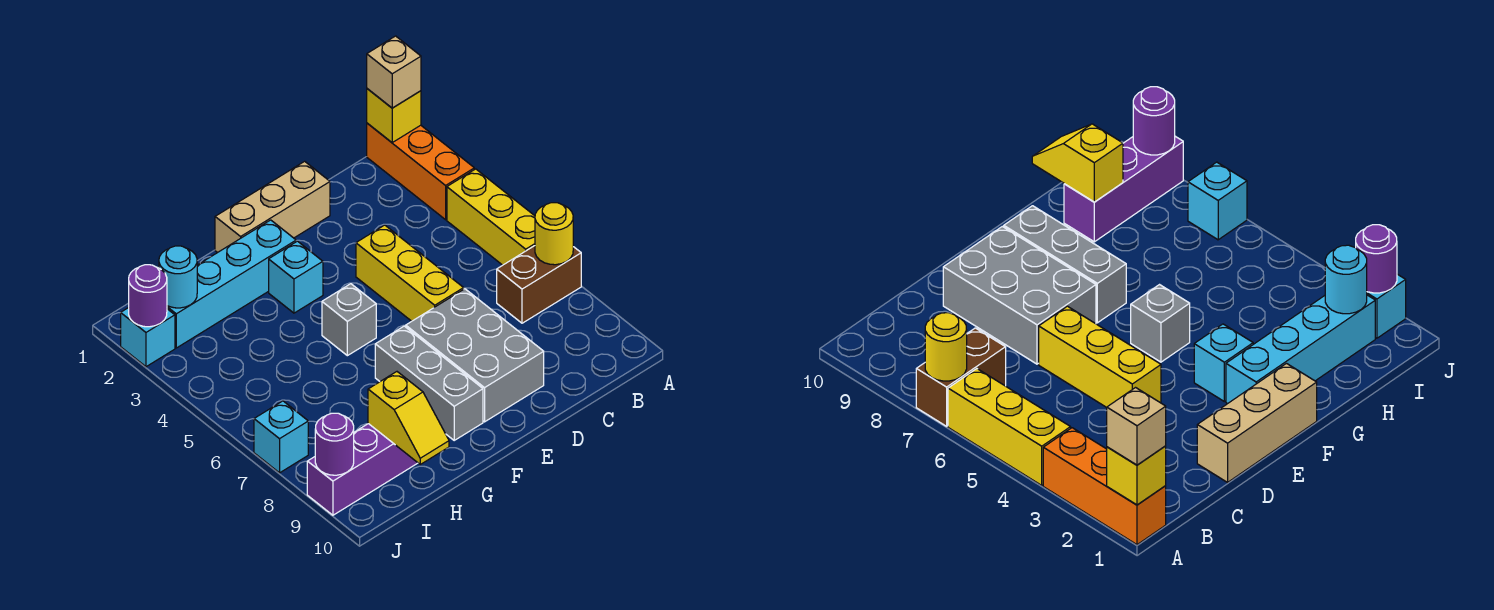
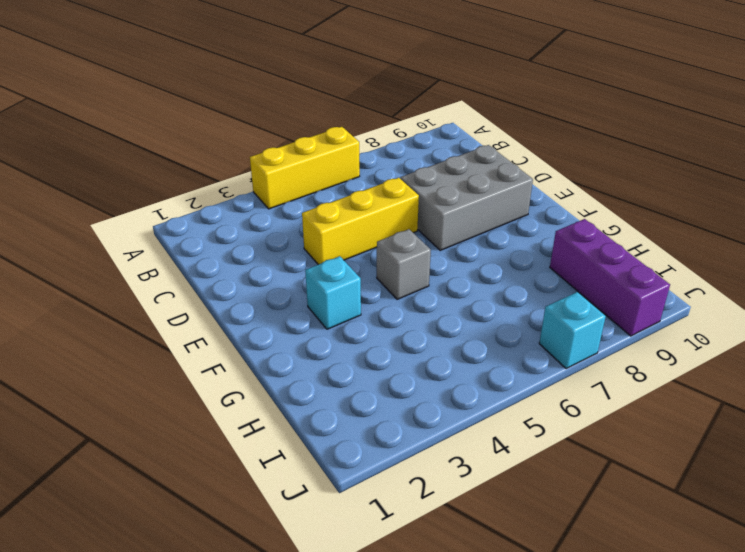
none -> orange brick A1:A3 level 1
none -> brown brick A7:B7 level 1
none -> tan brick D1:F1 level 1

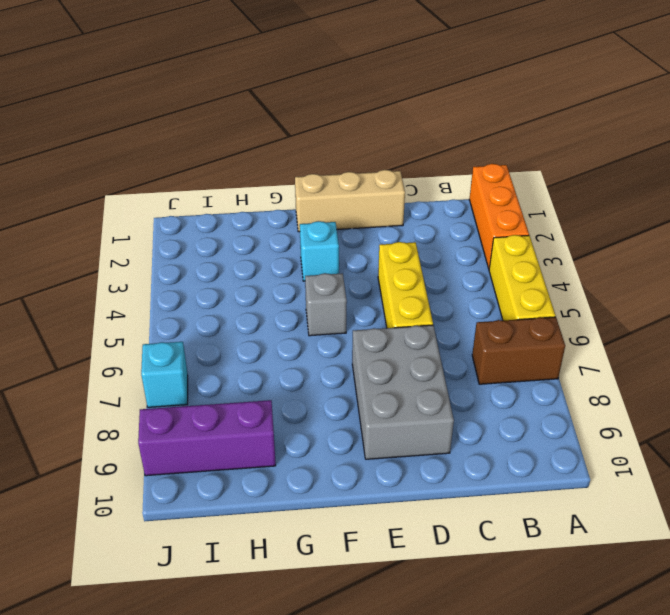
none -> cyan brick F2:I2 level 1
none -> grey brick F7:F9 level 1
none -> cyan brick J2 level 1

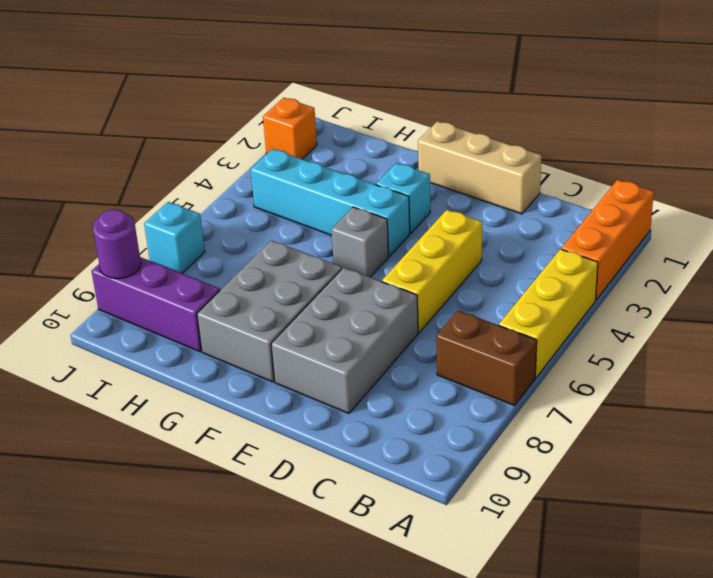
cyan brick F4:I4 level 1 -> cyan brick F2:I2 level 1
grey brick F7:G9 level 1 -> grey brick F7:F9 level 1
orange brick J2 level 1 -> cyan brick J2 level 1
none -> yellow brick A1 level 2
none -> yellow round brick A7 level 2
none -> yellow slope H9:H10 level 2 top 9

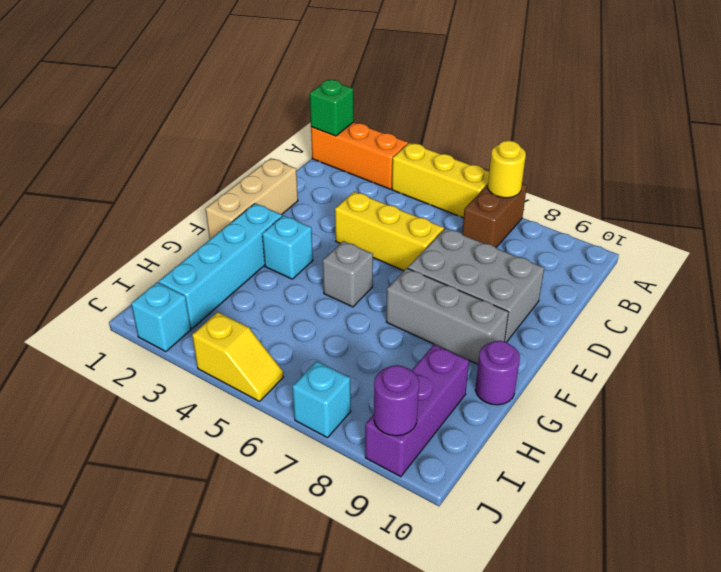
green brick A1 level 2 -> yellow brick A1 level 2
purple round brick G10 level 1 -> purple round brick J2 level 2
yellow slope J4:J5 level 1 top 4 -> yellow slope H9:H10 level 2 top 9
none -> cyan round brick I2 level 2
none -> tan brick A1 level 3

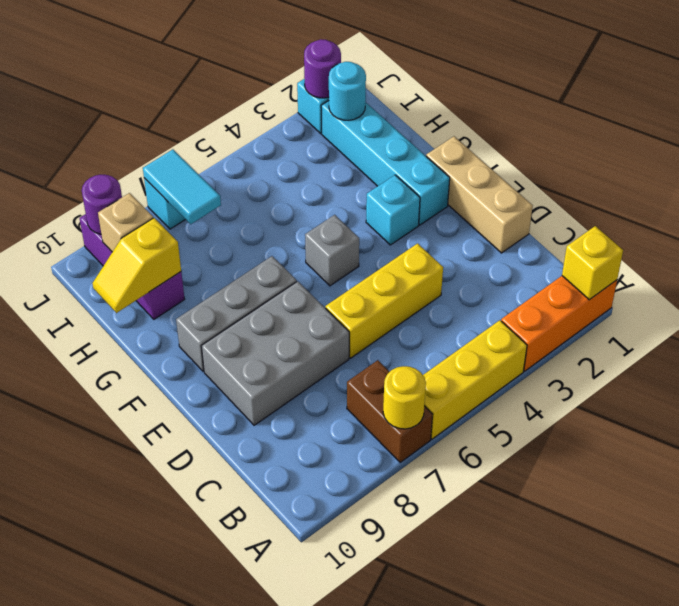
cyan tile I7:J7 level 2 -> none
tan brick I9 level 2 -> tan brick A1 level 3

